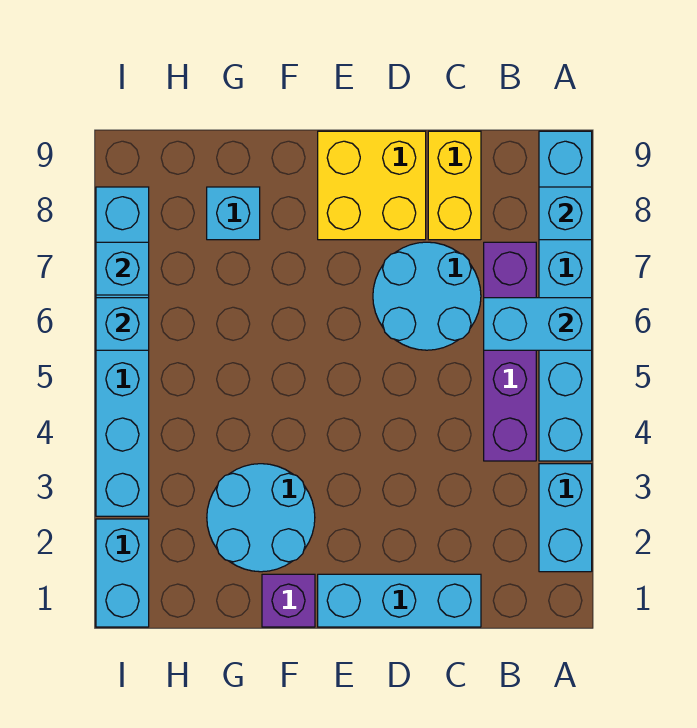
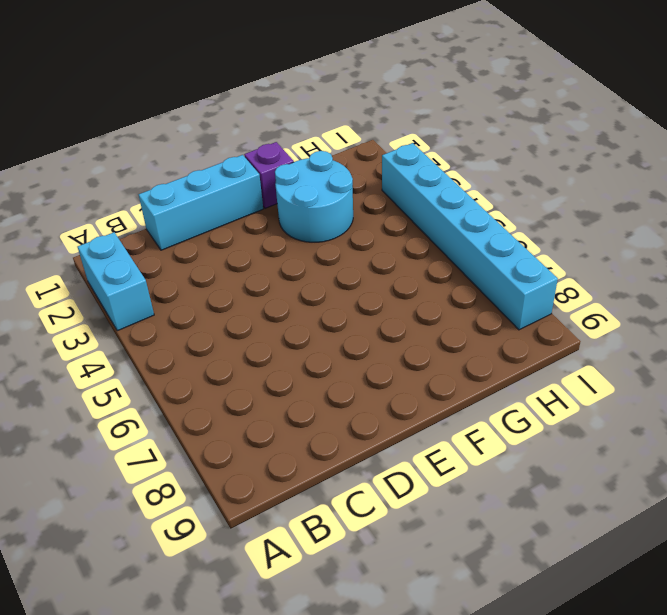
none -> cyan brick A4:A9 level 1
none -> purple brick B4:B7 level 1
none -> cyan round brick C6:D7 level 1

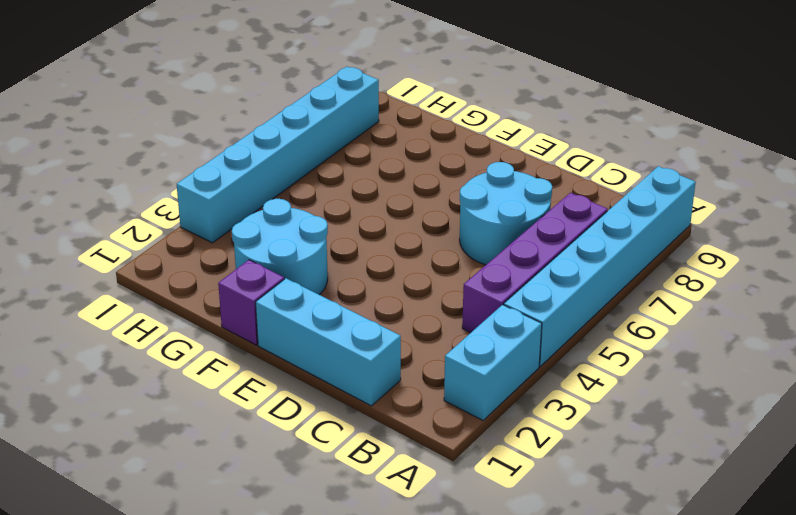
none -> yellow brick C8:C9 level 1
none -> yellow brick D8:E9 level 1
none -> cyan brick G8 level 1

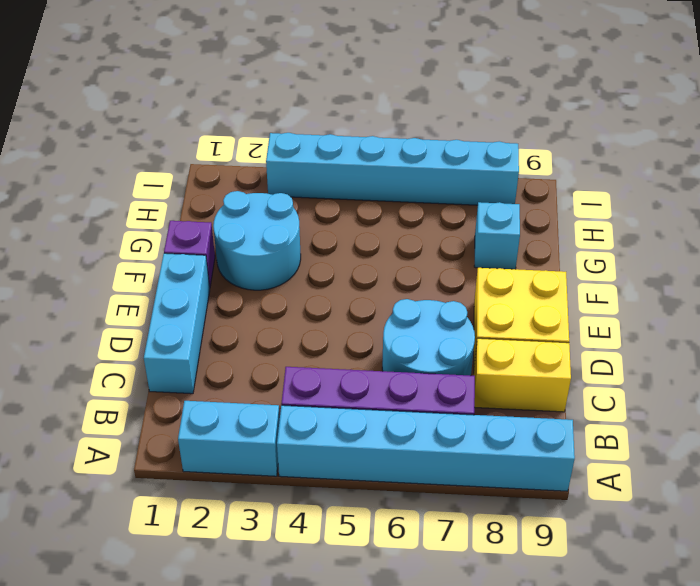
none -> cyan brick I1:I2 level 1
none -> cyan brick A6:B6 level 2
none -> cyan brick A8 level 2

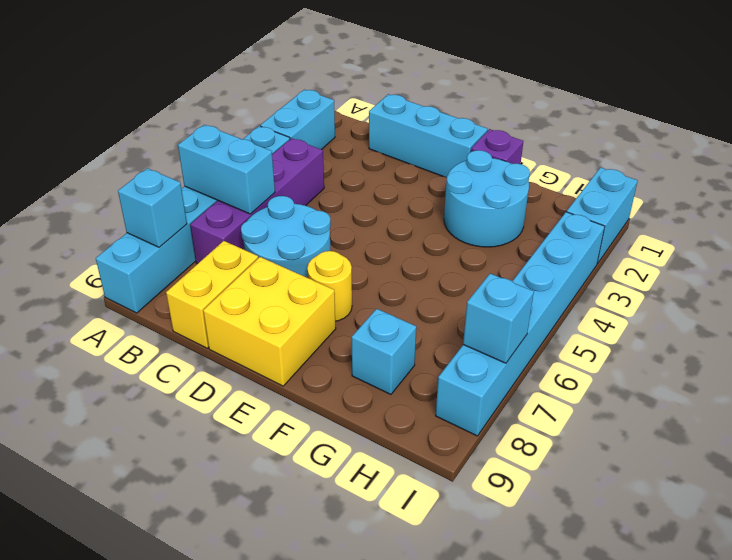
yellow round brick E7 level 1 -> none
none -> cyan brick I6 level 2

